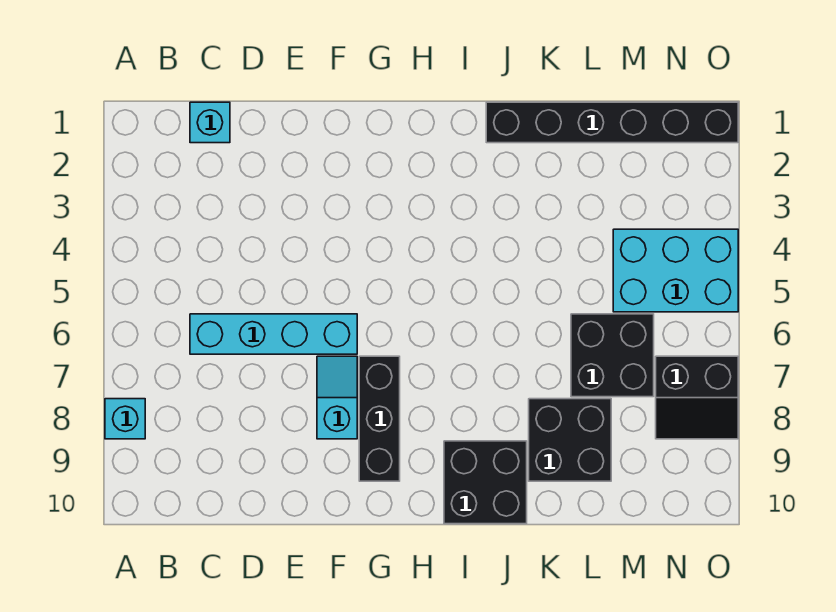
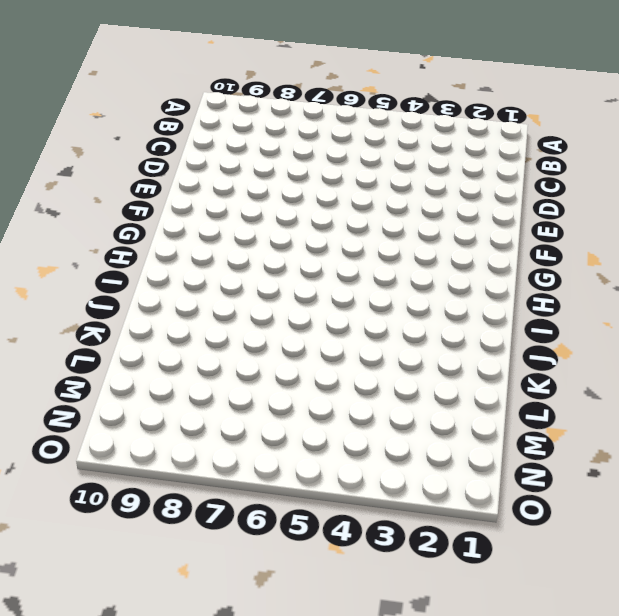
none -> cyan brick A8 level 1
none -> cyan brick C1 level 1

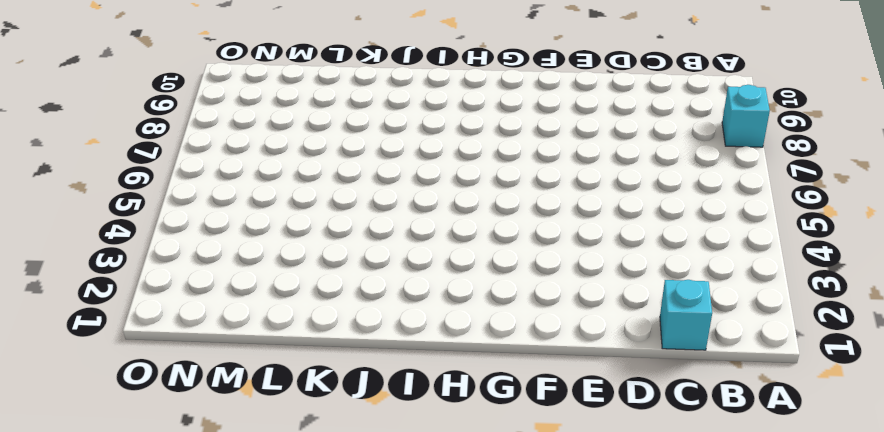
none -> cyan brick C6:F6 level 1
none -> cyan slope F7:F8 level 1 top 8

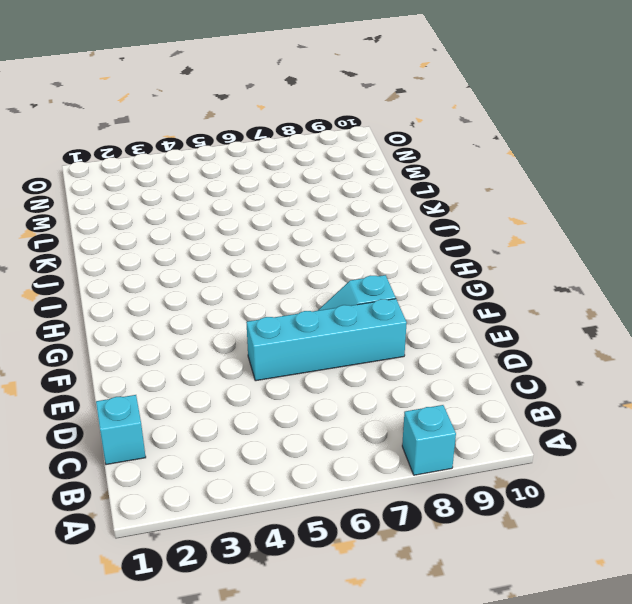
cyan brick E5:E8 level 1 -> cyan brick C6:F6 level 1
none -> black brick G7:G9 level 1
none -> black brick I9:J10 level 1

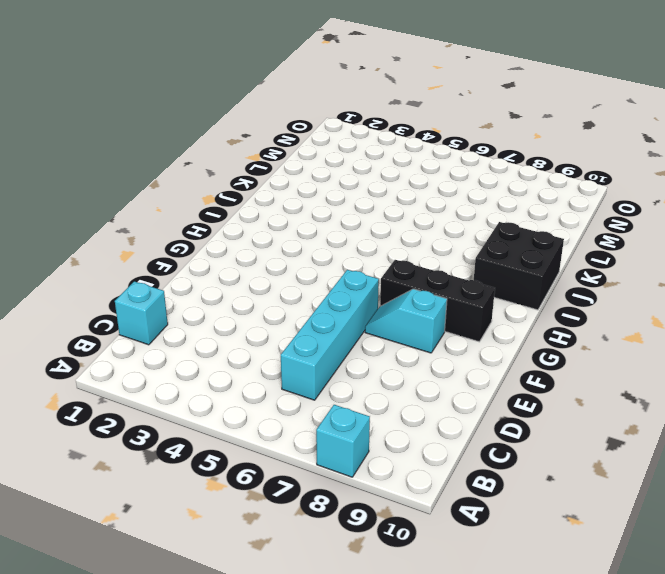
none -> black brick J1:O1 level 1
none -> black brick K8:L9 level 1

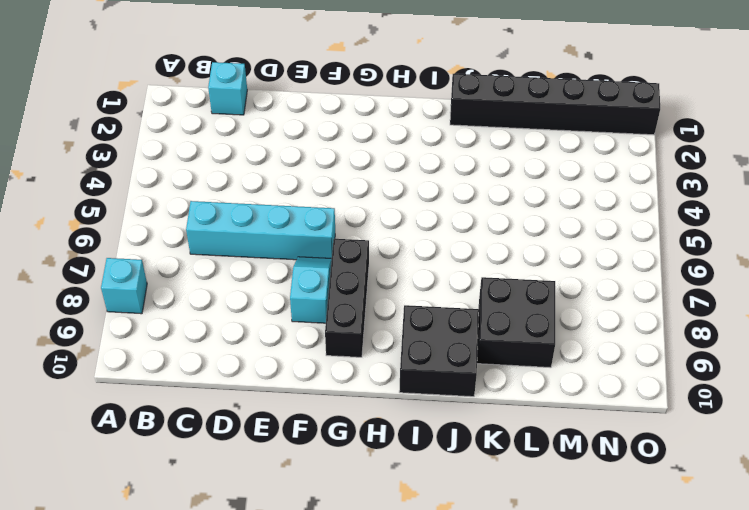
none -> black brick L6:M7 level 1
none -> cyan brick M4:O5 level 1

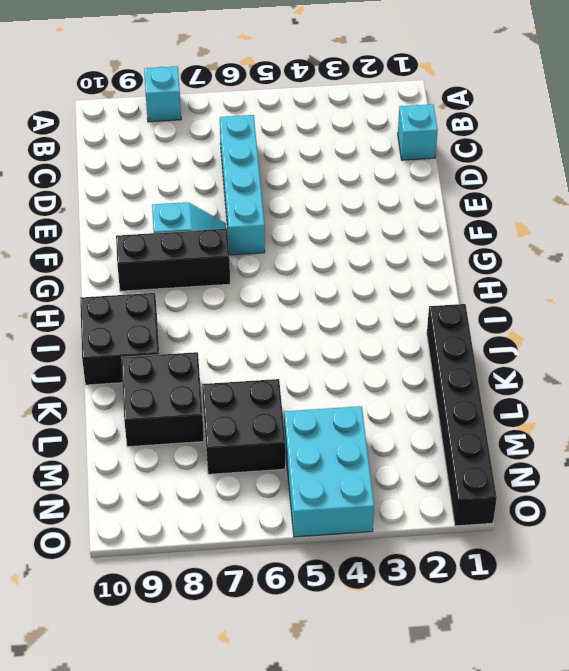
none -> black slope N7:O8 level 1 top 7

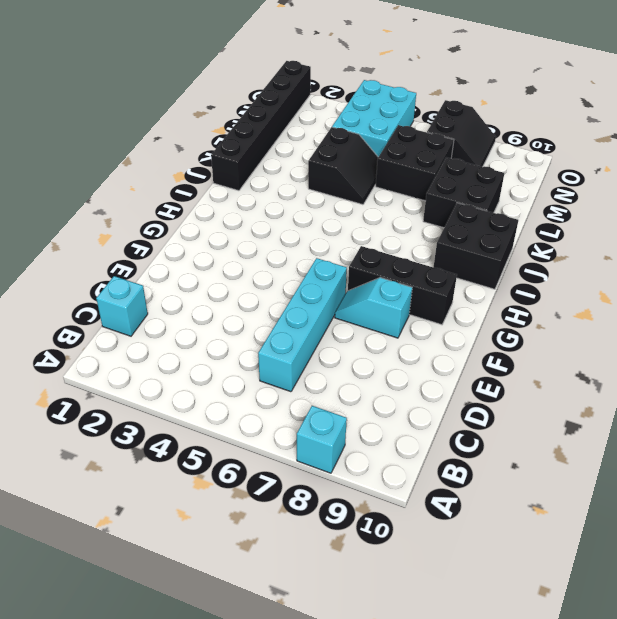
black slope K4:L5 level 1 top 4 -> none

